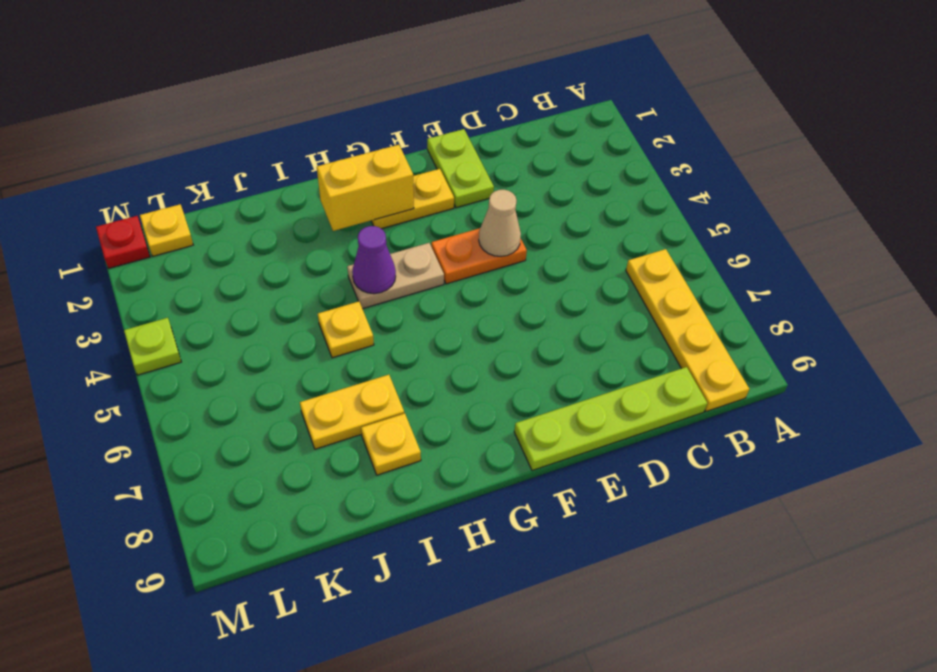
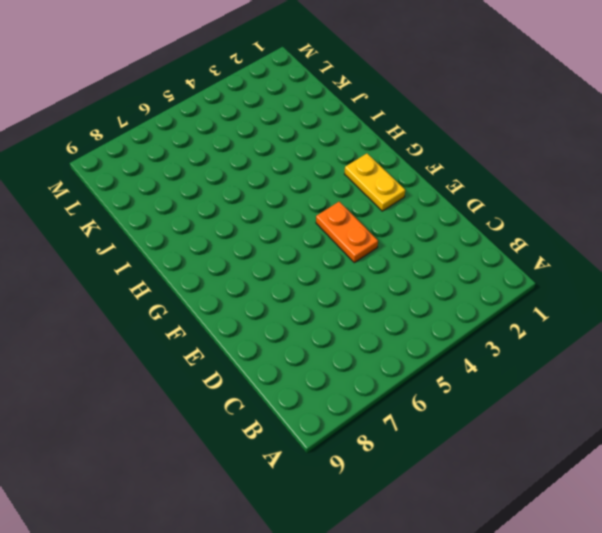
none -> yellow plate B6:B9 level 1
none -> lime plate C9:F9 level 1
none -> lime plate E1:E2 level 1

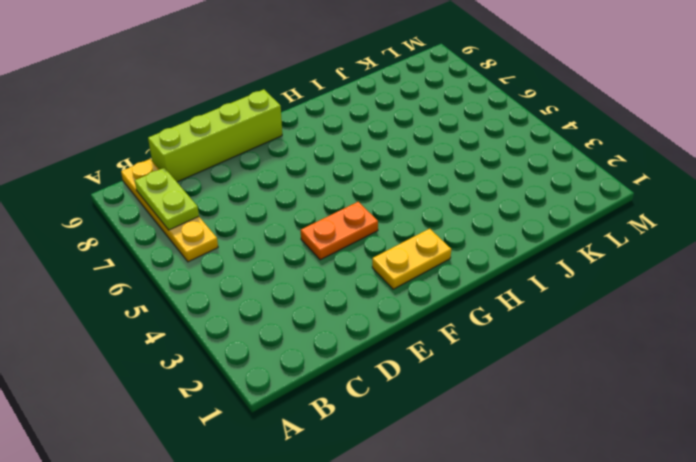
lime plate B7:B8 level 2 -> lime plate E1:E2 level 1
lime brick C9:F9 level 1 -> lime plate C9:F9 level 1
none -> tan plate G4:H4 level 1
none -> yellow plate I5 level 1
none -> yellow plate I7:J7 level 1

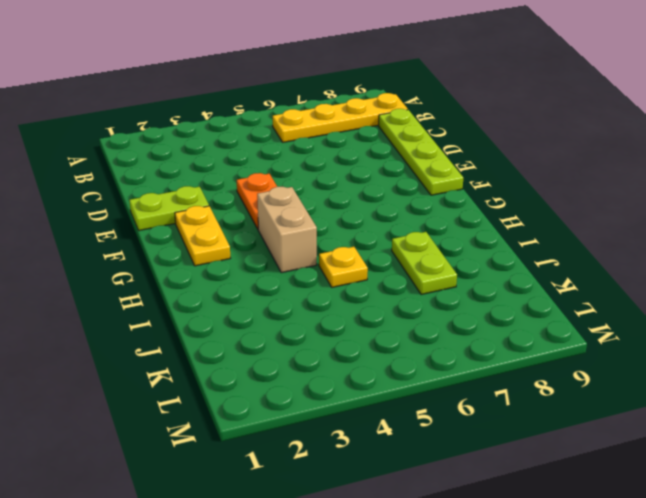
tan brick G4:H4 level 1 -> tan plate G4:H4 level 1
lime plate I7:J7 level 1 -> yellow plate I7:J7 level 1
none -> yellow plate I8 level 1
none -> yellow plate L1 level 1
none -> red plate M1 level 1

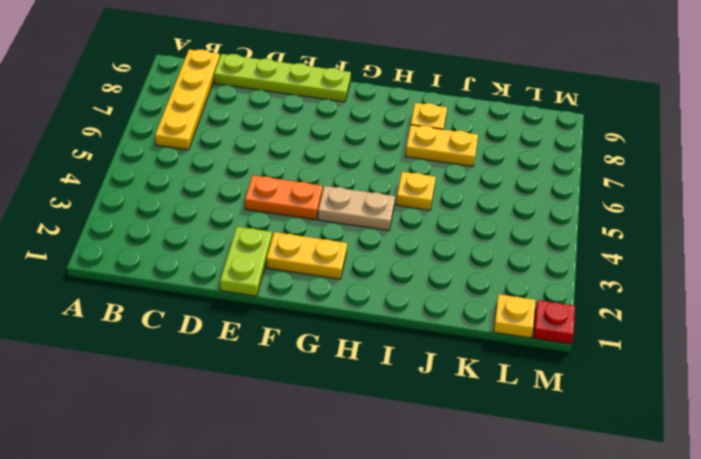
none -> lime plate M4 level 1
none -> tan cone E4 level 2
none -> yellow brick G2:H2 level 2

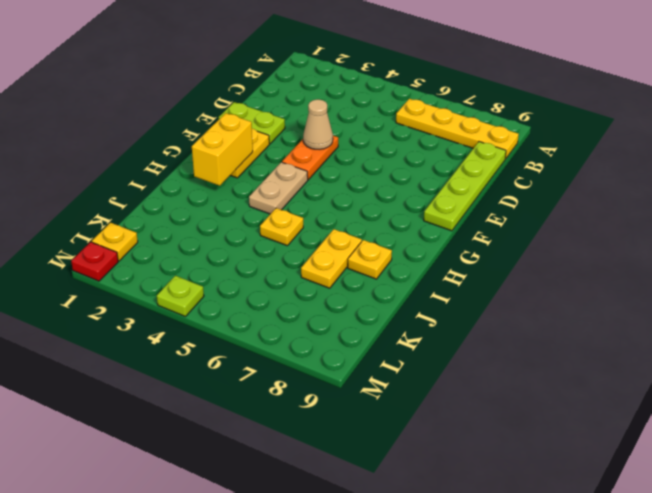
none -> purple cone H4 level 2

